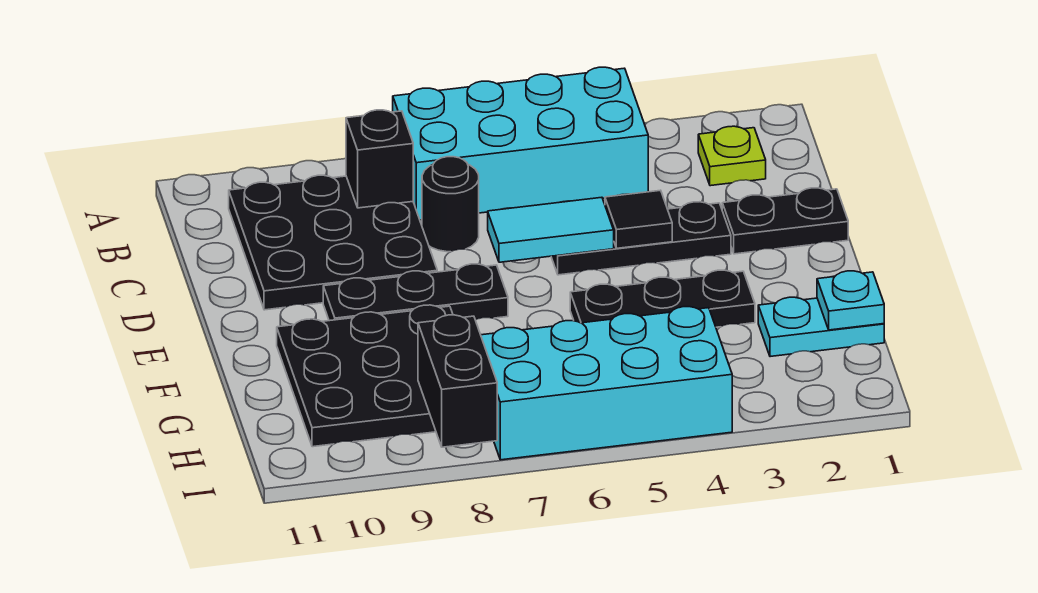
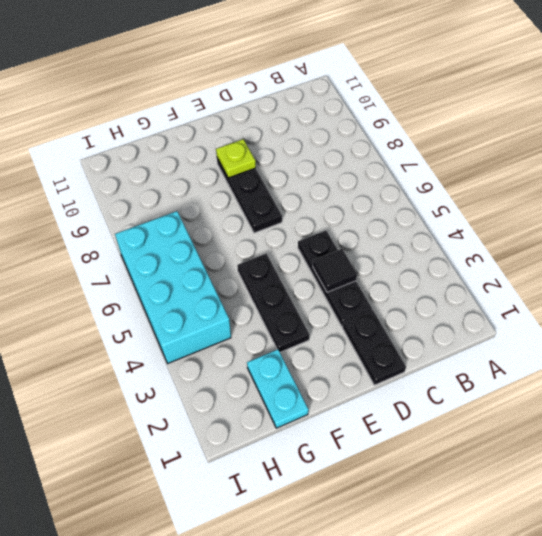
lime plate E9 level 2 -> lime plate B2 level 1
none -> cyan brick A4:B7 level 1
none -> black plate B8:D10 level 1
none -> black round brick C7 level 1

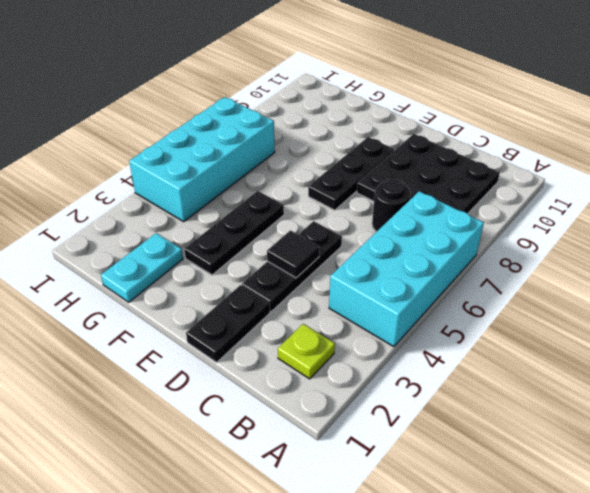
none -> black plate F8:H10 level 1
none -> black brick B8 level 2
none -> cyan tile D5:D6 level 2

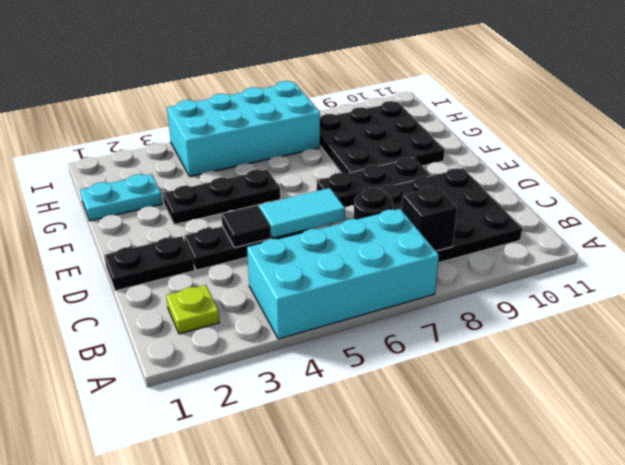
none -> cyan plate G1 level 2
none -> black brick H8:I8 level 2

